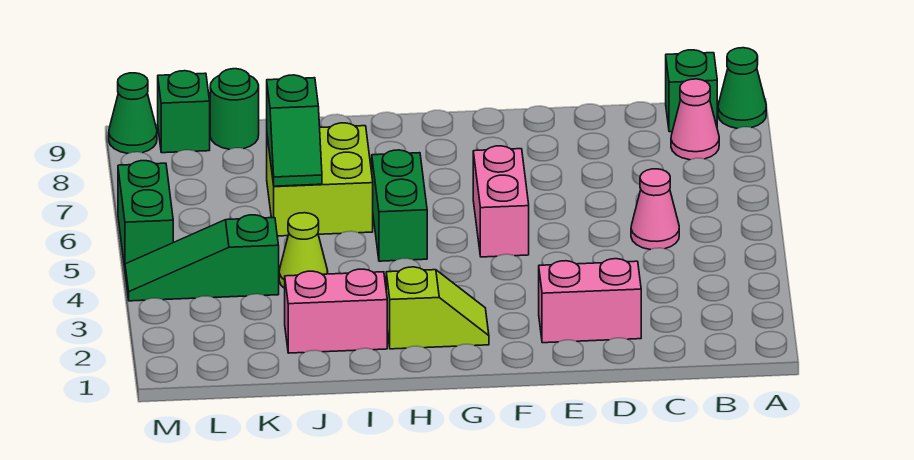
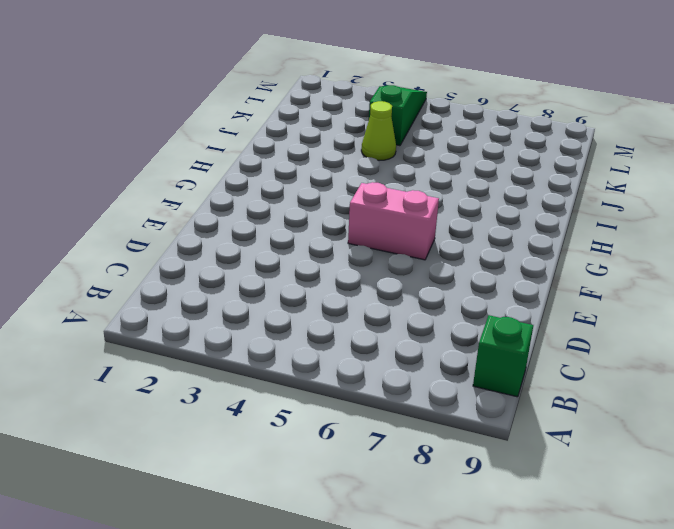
none -> green cone A9 level 1
none -> pink cone B8 level 1
none -> pink cone C5 level 1

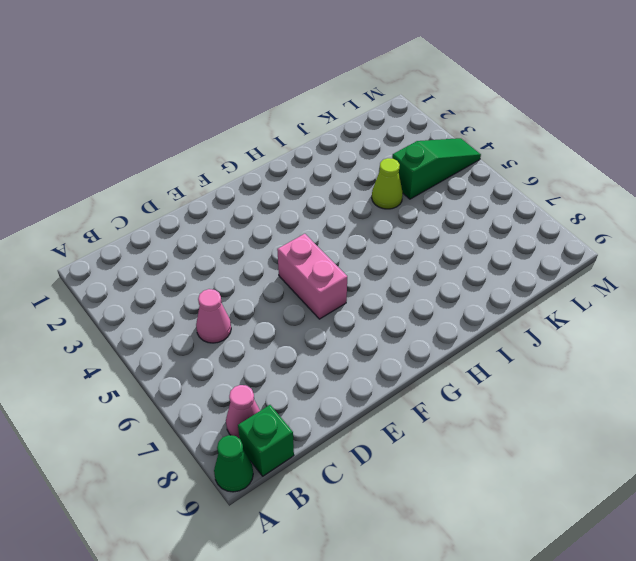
none -> pink brick D2:E2 level 1
none -> lime slope G2:H2 level 1 top H
none -> green brick H5:H6 level 1

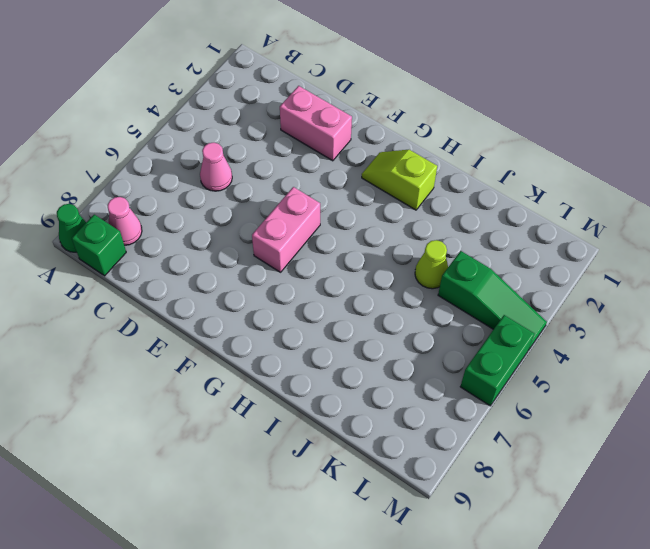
none -> green brick H5:H6 level 1
none -> pink brick I2:J2 level 1
none -> lime brick I6:J7 level 1

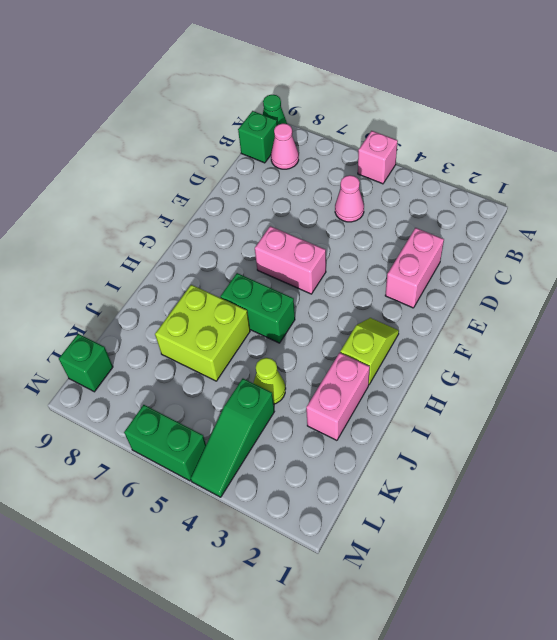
pink brick A5 level 1 -> none
none -> green round brick K9 level 1
none -> green cone M9 level 1
none -> green slope J6:J7 level 2 top 7

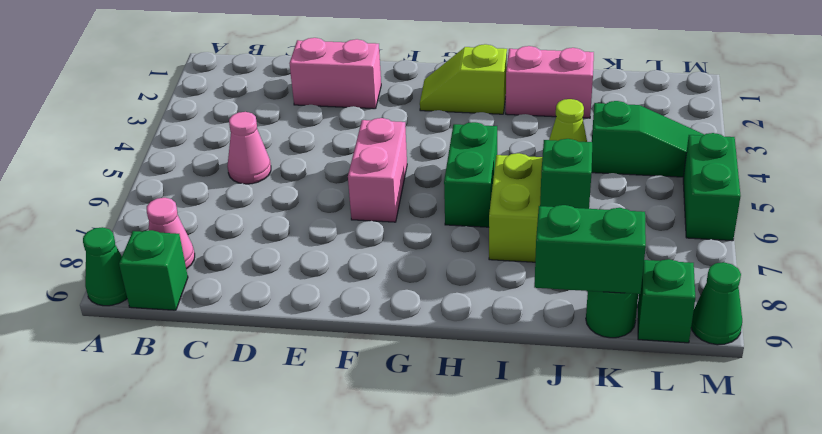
green brick J9:K9 level 2 -> none

